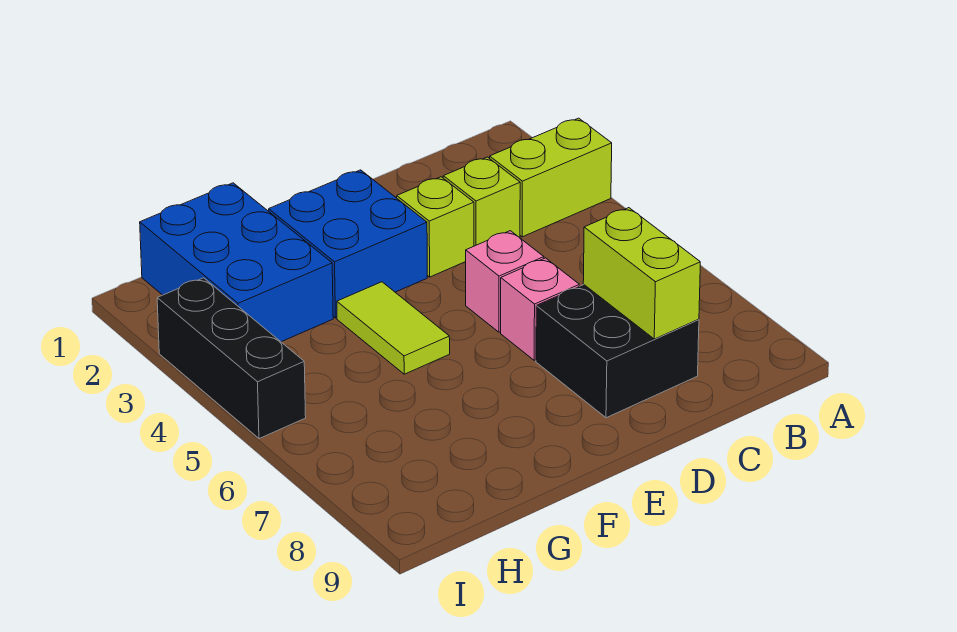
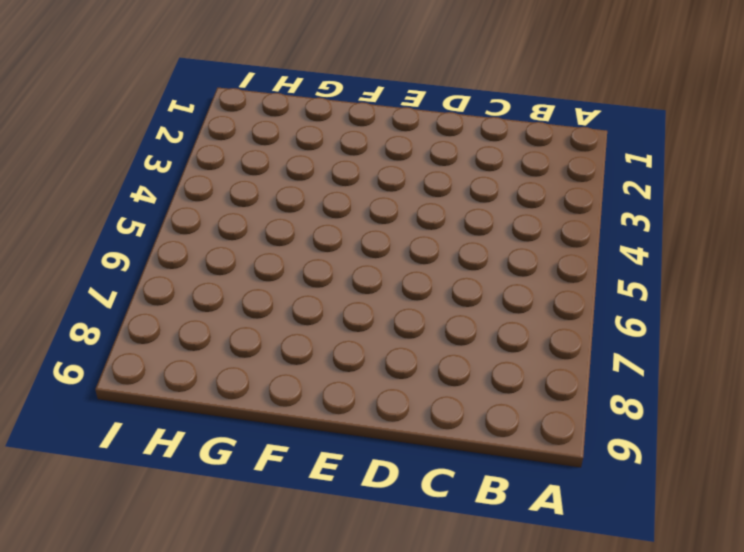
none -> lime brick A3:B3 level 1
none -> lime brick C3 level 1

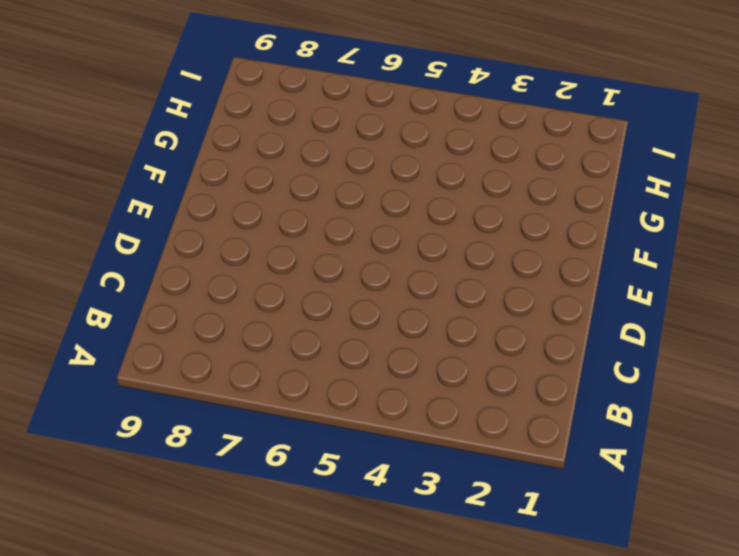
none -> lime brick A3:B3 level 1
none -> lime brick C3 level 1

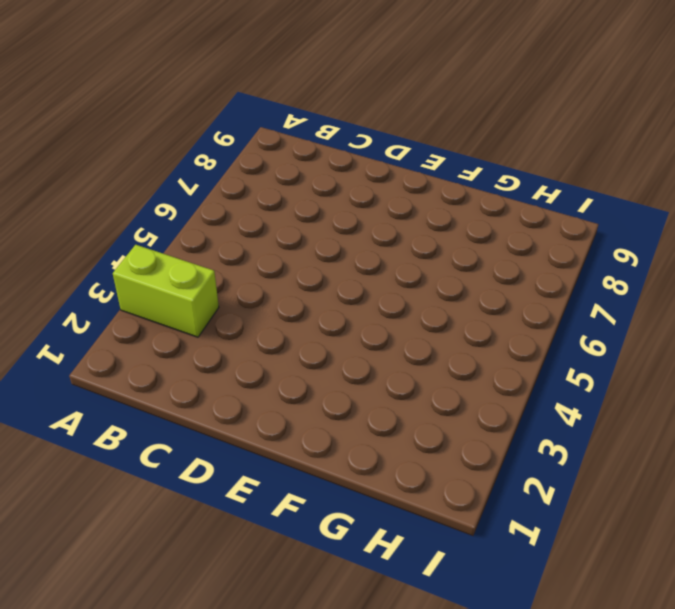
none -> lime brick C3 level 1
none -> black brick C7:D8 level 1

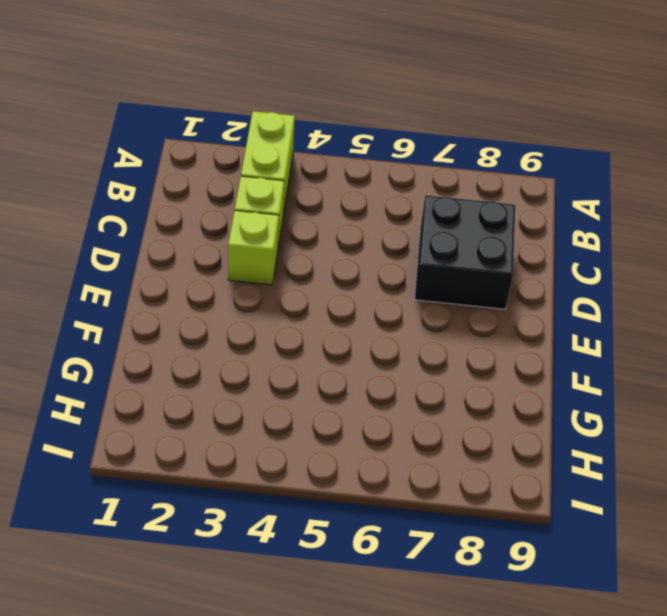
none -> pink brick D5 level 1
none -> pink brick D6 level 1

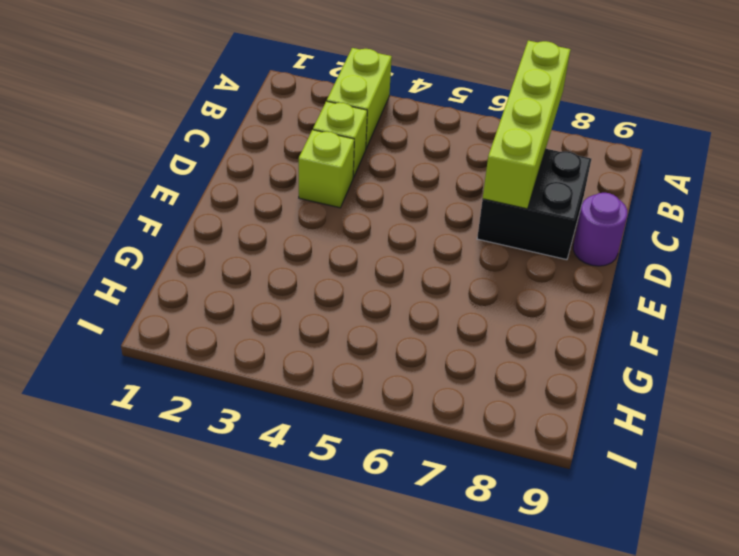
lime brick A7:D7 level 2 -> lime brick C7:C8 level 2
purple round brick D9 level 1 -> none
none -> pink brick D5 level 1
none -> pink brick D6 level 1

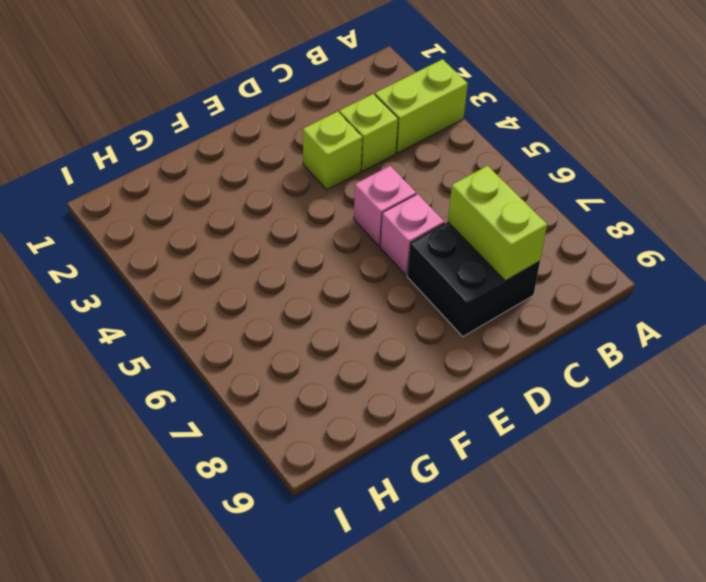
none -> blue brick E2:F3 level 1
none -> lime tile F4:F5 level 1

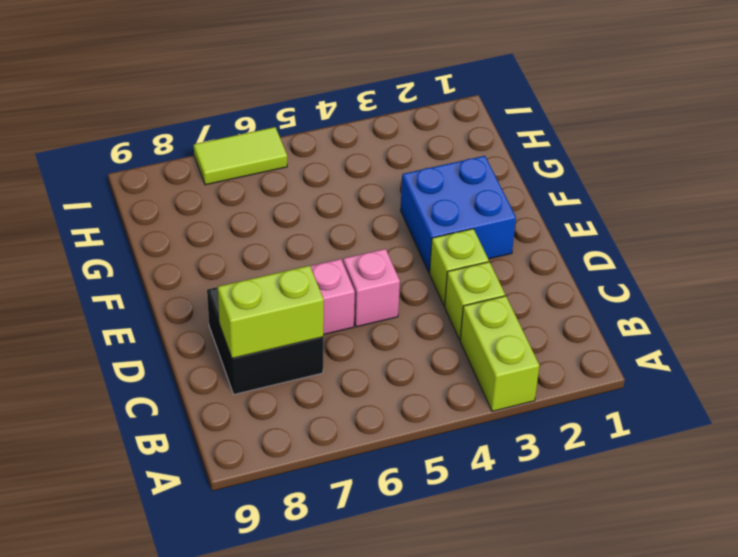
lime tile I6:I7 level 1 -> lime tile F4:F5 level 1
none -> blue brick G1:H3 level 1
none -> black brick I3:I5 level 1

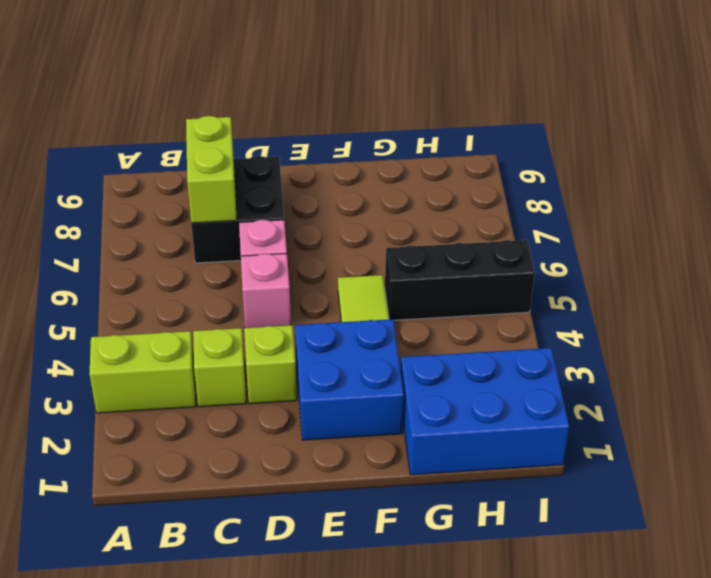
blue brick G1:I2 level 1 -> blue brick G1:H3 level 1
black brick G5:I5 level 1 -> black brick I3:I5 level 1

